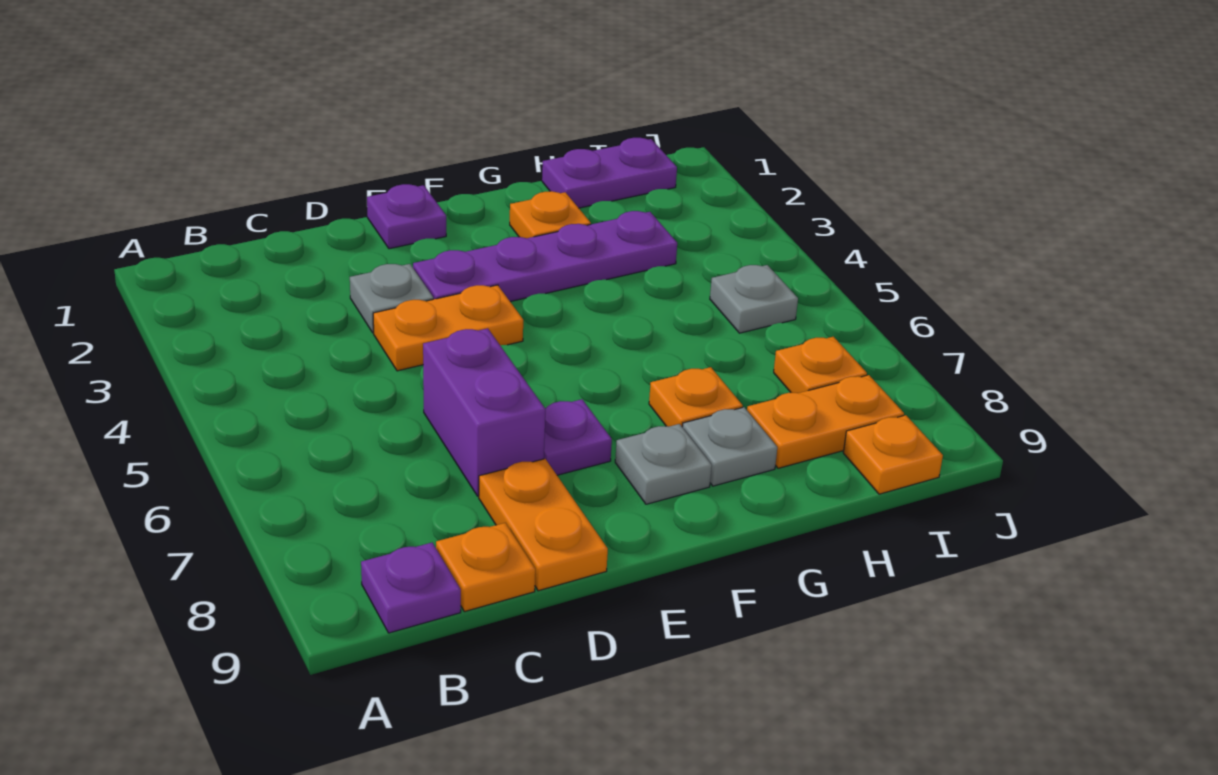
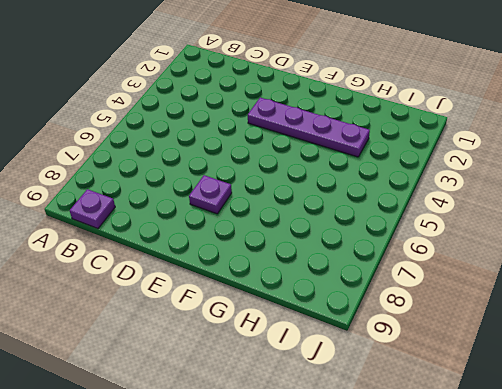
none -> orange plate C9 level 1
none -> grey plate D3 level 1
none -> orange plate D4:E4 level 1

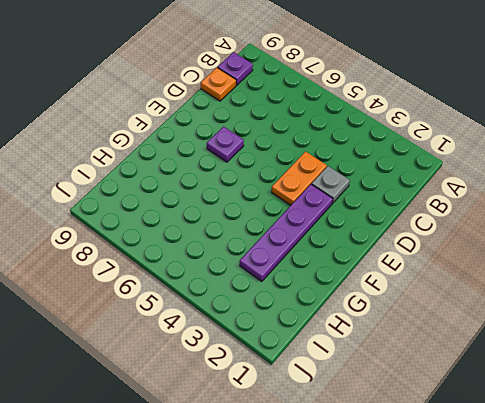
none -> purple brick D6:D7 level 1
none -> orange plate D8:D9 level 1
none -> purple plate E1 level 1

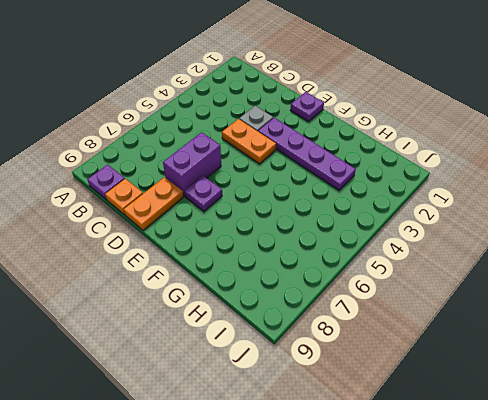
none -> grey plate F8 level 1
none -> orange plate G2 level 1
none -> orange plate G7 level 1

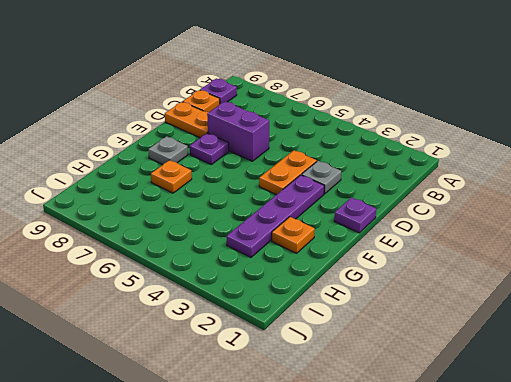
none -> grey plate G8 level 1
none -> purple plate H1:I1 level 1
none -> orange plate H8:I8 level 1

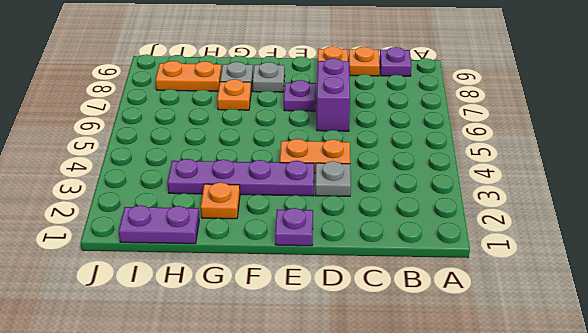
none -> grey plate I5 level 1
none -> orange plate I7 level 1
none -> orange plate I9 level 1

